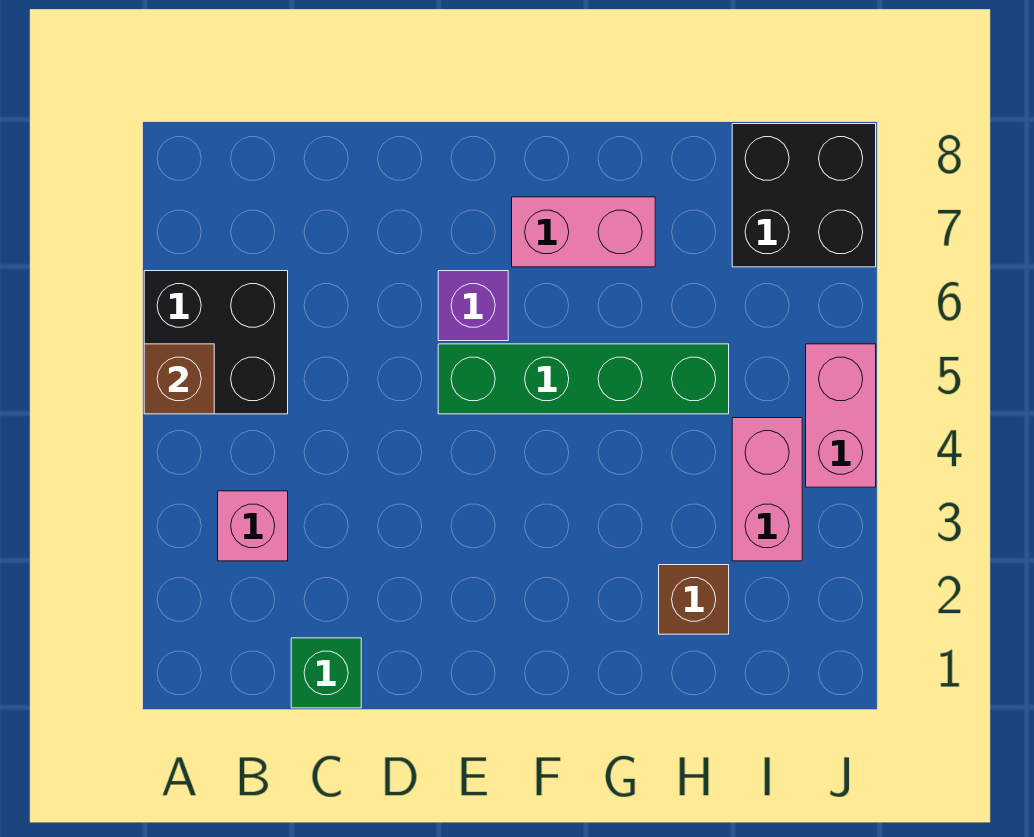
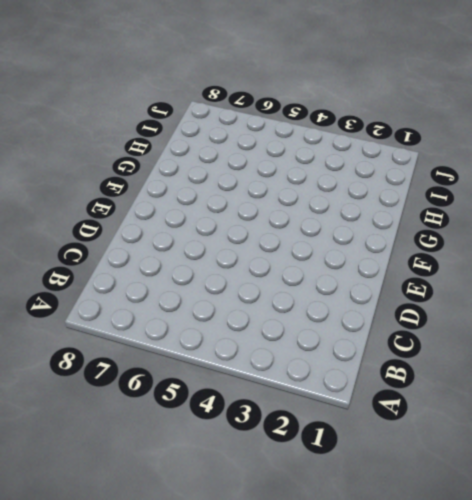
none -> black brick A5:B6 level 1
none -> pink brick B3 level 1

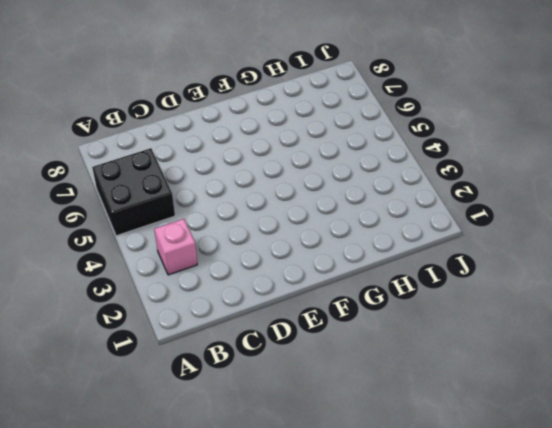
none -> green brick C1 level 1
none -> green brick E5:H5 level 1

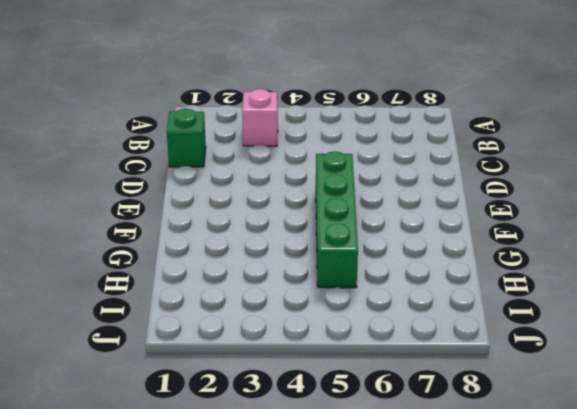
none -> black brick A5:B6 level 1
none -> purple brick E6 level 1

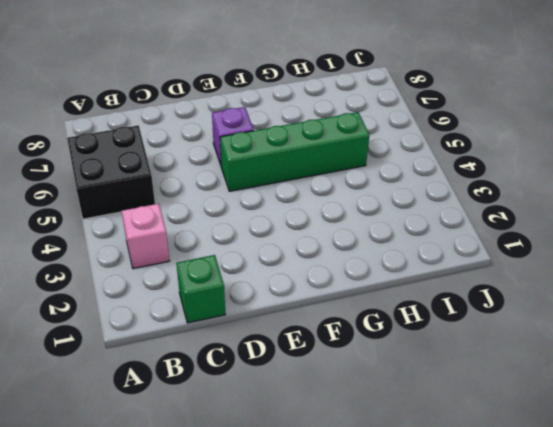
none -> pink brick F7:G7 level 1
none -> brown brick H2 level 1

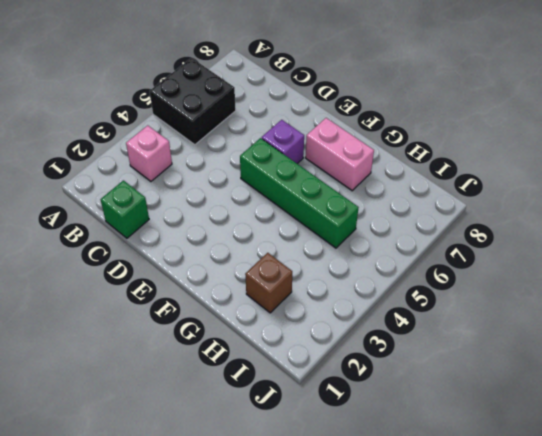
none -> pink brick I3:I4 level 1
none -> black brick I7:J8 level 1

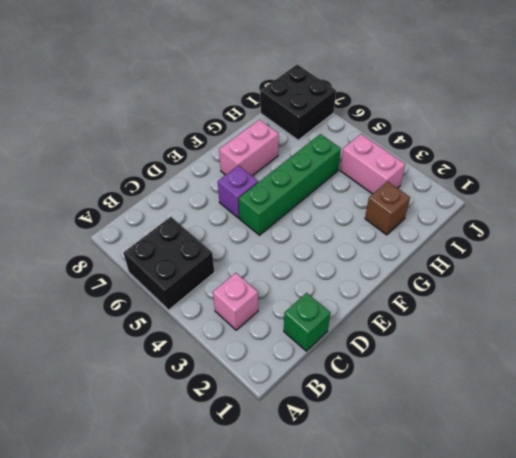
none -> pink brick J4:J5 level 1
none -> brown brick A5 level 2

